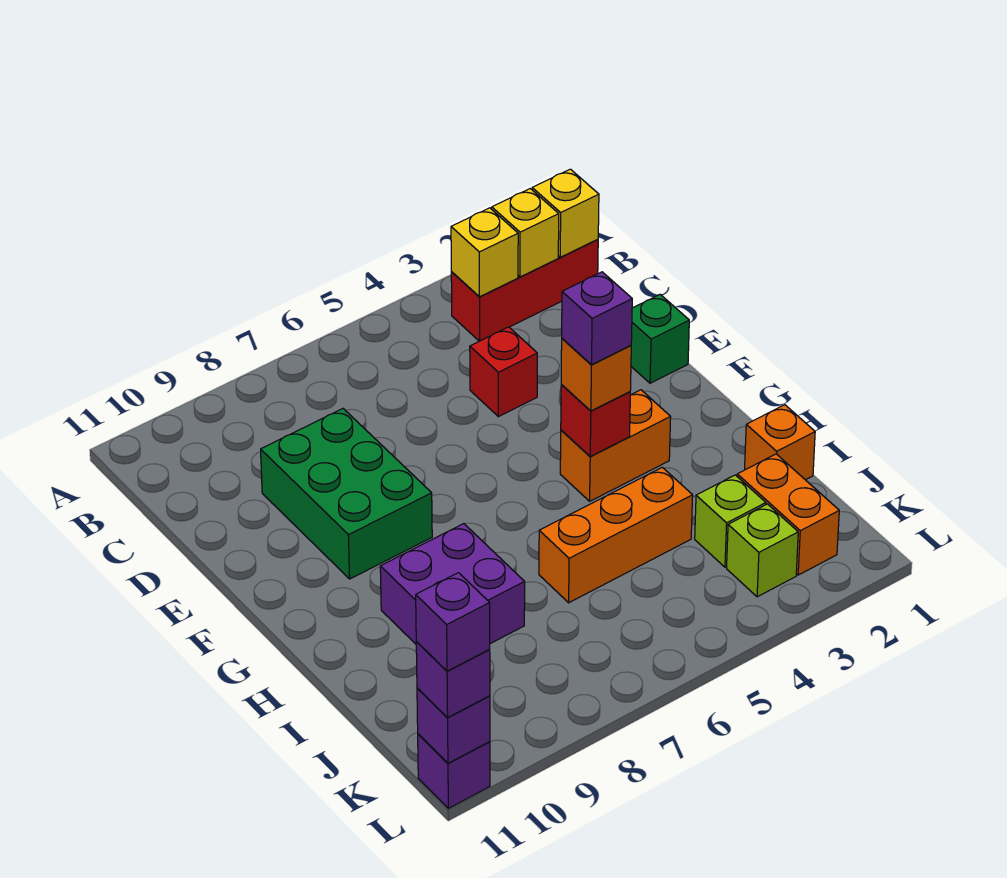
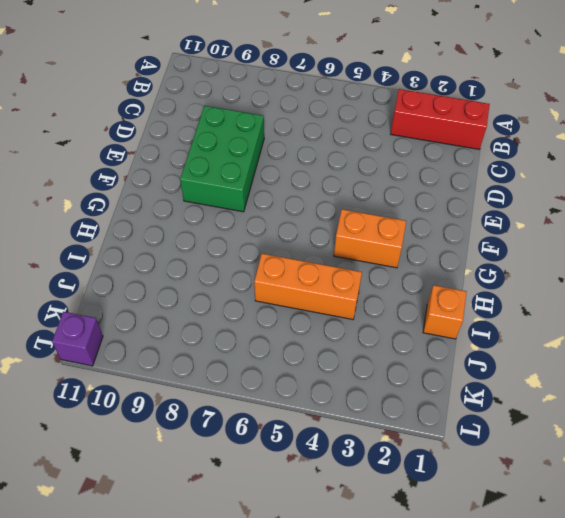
none -> red brick D4 level 1
none -> green brick E1 level 1
none -> purple brick H8:I9 level 1

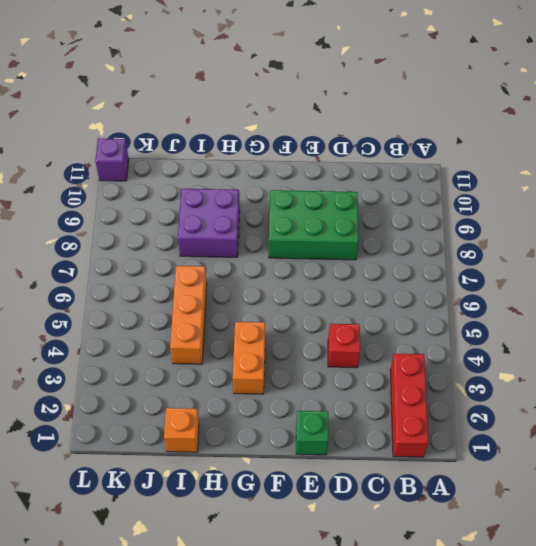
none -> orange brick J2:K2 level 1
none -> lime brick J3 level 1
none -> lime brick K3 level 1

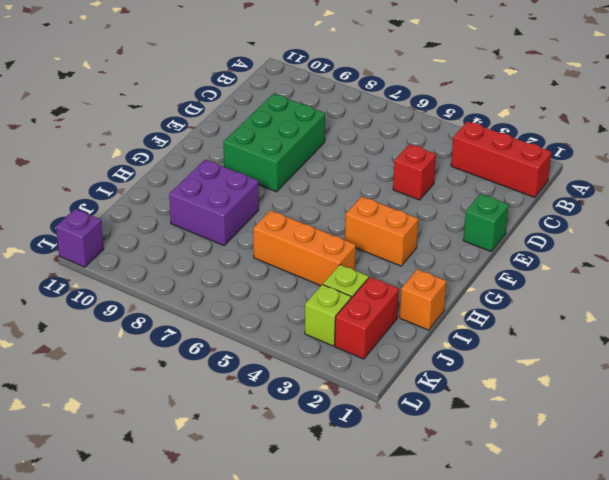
red brick J2:K2 level 1 -> orange brick J2:K2 level 1
none -> yellow brick B1 level 2
none -> yellow brick B2 level 2
none -> yellow brick B3 level 2

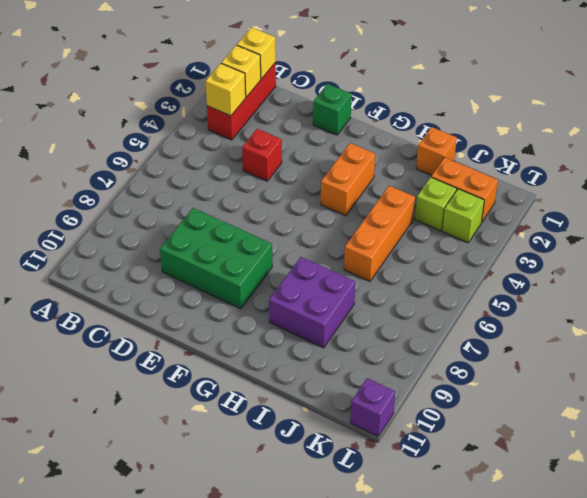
none -> red brick G4 level 2
none -> purple brick L11 level 2
none -> orange brick G4 level 3

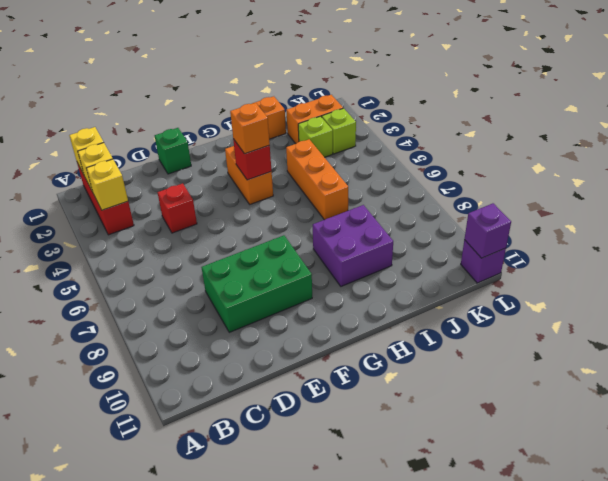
none -> purple brick L11 level 3
none -> purple brick G4 level 4
none -> purple brick L11 level 4

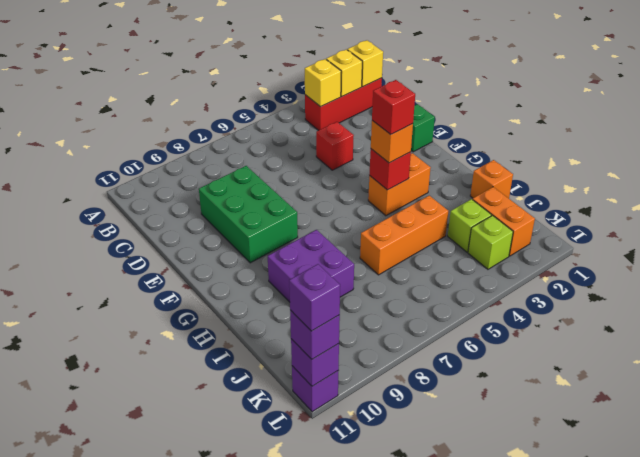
red brick G4 level 4 -> purple brick G4 level 4

